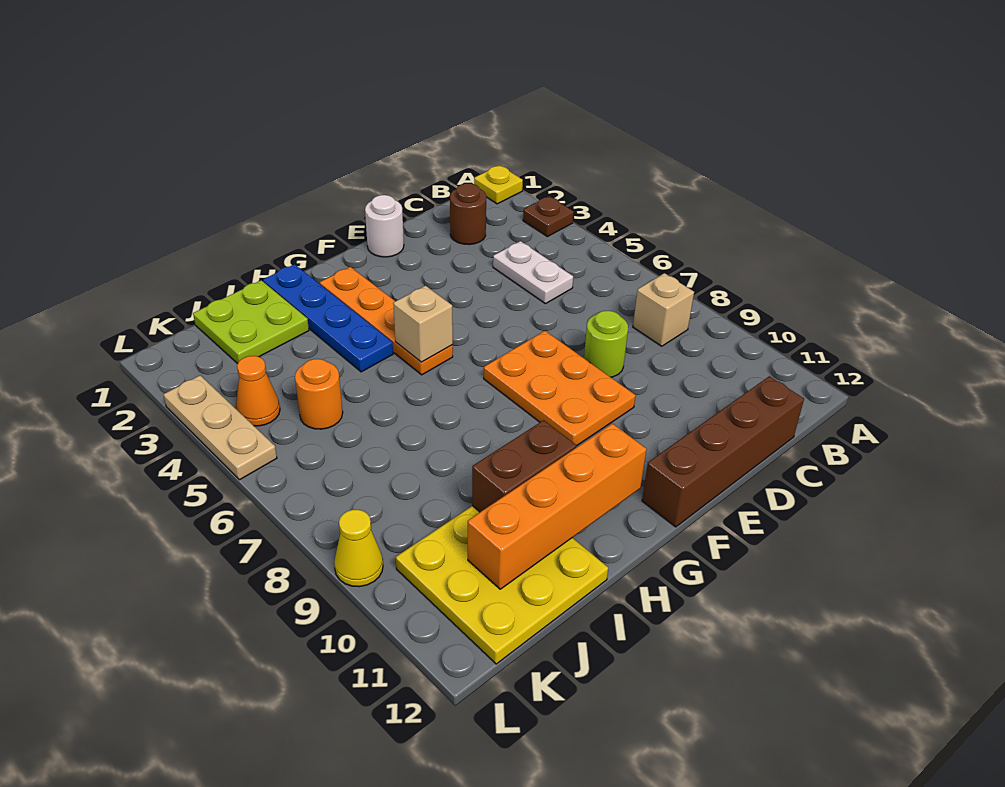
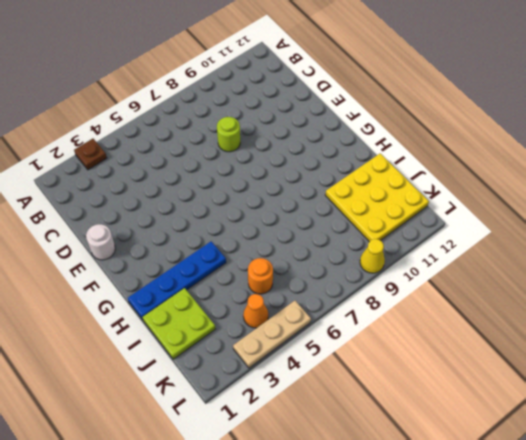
none -> yellow plate A1 level 1
none -> tan brick B8 level 1
none -> brown round brick C2 level 1

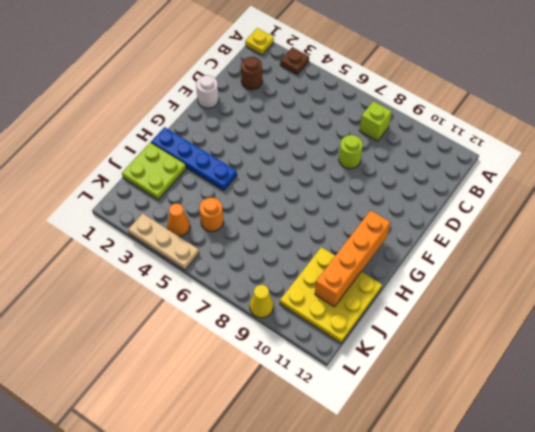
lime brick B8 level 1 -> tan brick B8 level 1
none -> white plate C4:C5 level 1
none -> brown brick C12:F12 level 1
none -> orange plate E7:F9 level 1

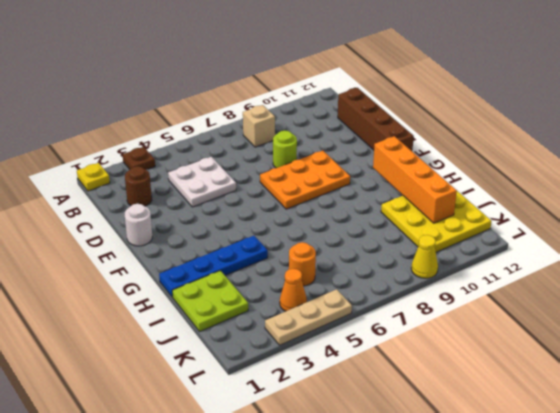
white plate C4:D5 level 1 -> white plate C4:C5 level 1
none -> orange plate G2:G5 level 1
none -> tan brick G5 level 2
none -> brown brick H10:I10 level 2

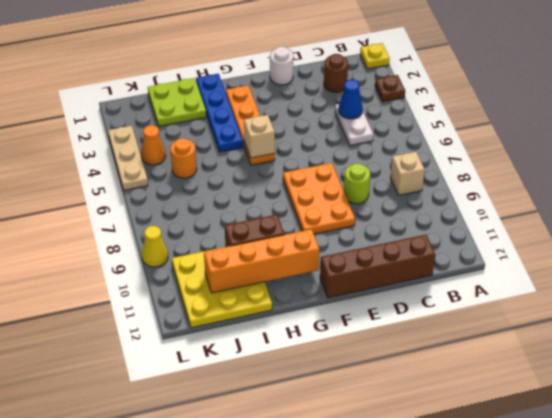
blue cone C4 level 2 -> none

